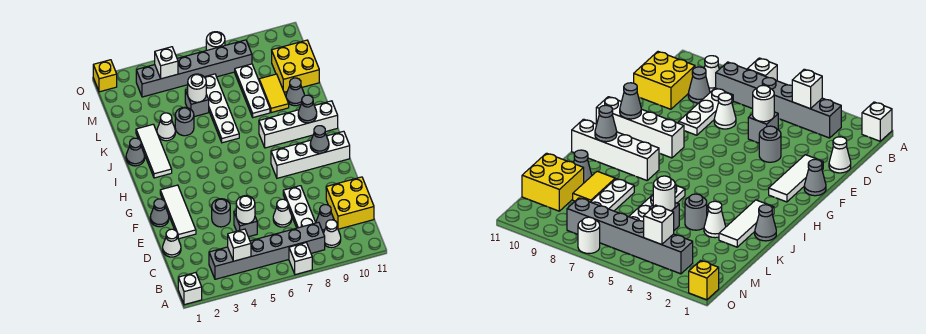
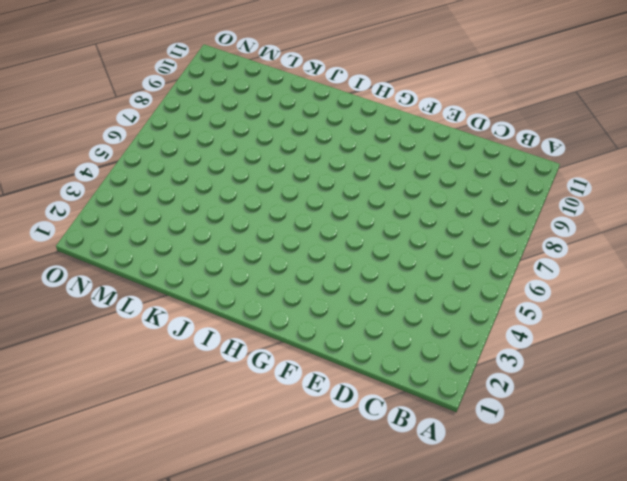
none -> white brick A1 level 1
none -> white brick A7 level 1
none -> grey brick B3:B8 level 1
none -> white cone B9 level 1

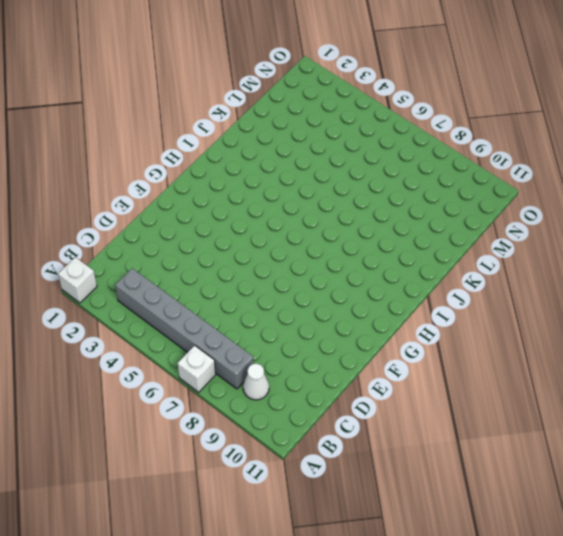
none -> white plate C8:E8 level 1
none -> grey cone C9 level 1
none -> yellow brick C10:D11 level 1
none -> white cone D1 level 1

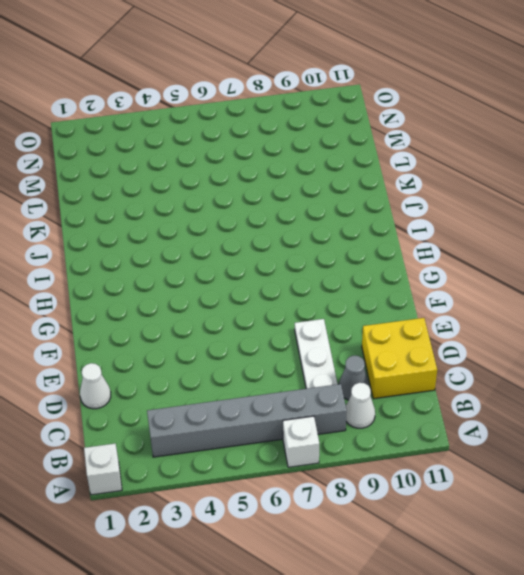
none -> grey brick D5 level 1
none -> white cone D7 level 1
none -> white tile E2:G2 level 1
none -> grey round brick E4 level 1

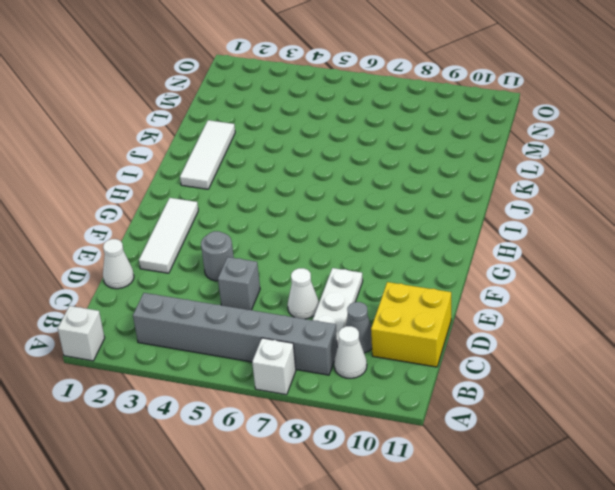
none -> grey cone F1 level 1
none -> white brick G8:G11 level 1
none -> white brick I8:I11 level 1
none -> grey cone J1 level 1

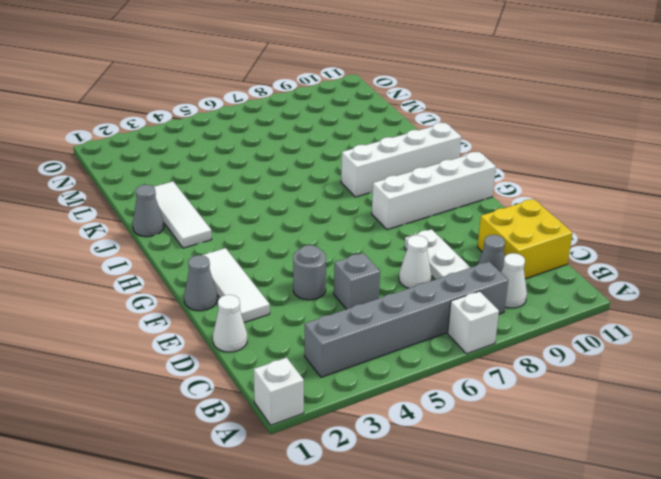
none -> white plate J6:M6 level 1
none -> white cone K3 level 1
none -> grey round brick K4 level 1
none -> white plate K8:M8 level 1

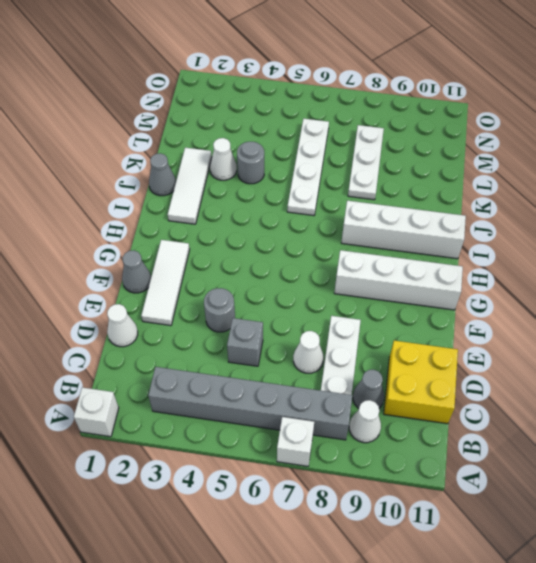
none -> yellow tile K9:L9 level 1
none -> grey cone K10 level 1
none -> grey brick L5 level 1
none -> yellow brick L10:M11 level 1

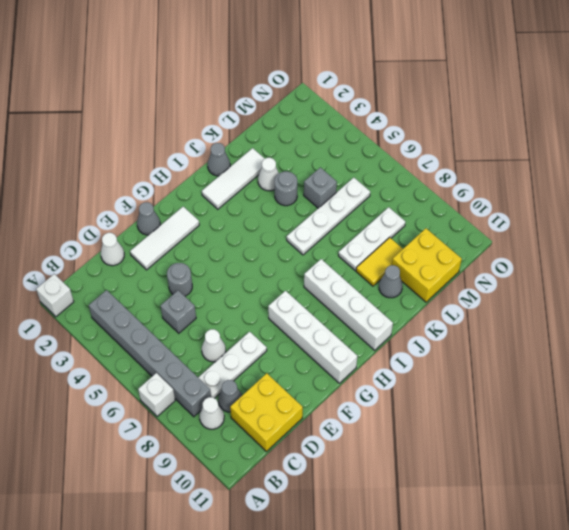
none -> grey brick N3:N8 level 1
none -> yellow brick O1 level 1
none -> white round brick O7 level 1
none -> white brick B4 level 2

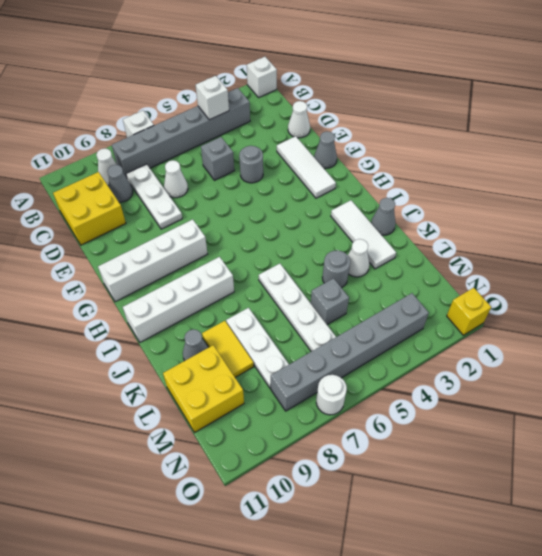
none -> white round brick D5 level 2
none -> grey cone G10 level 2
none -> grey cone I10 level 2
none -> white round brick L5 level 2

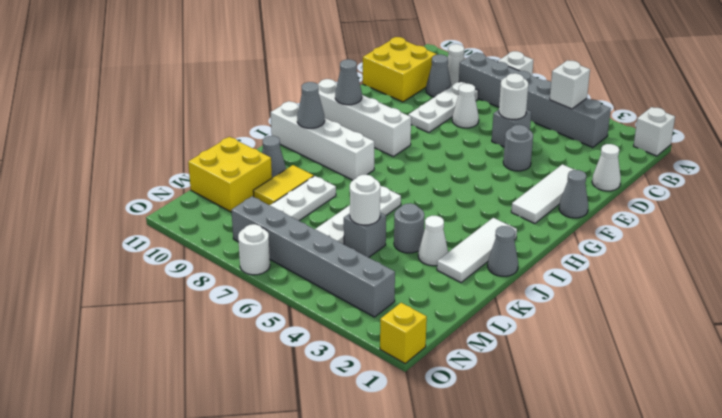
none -> white brick N4 level 2

